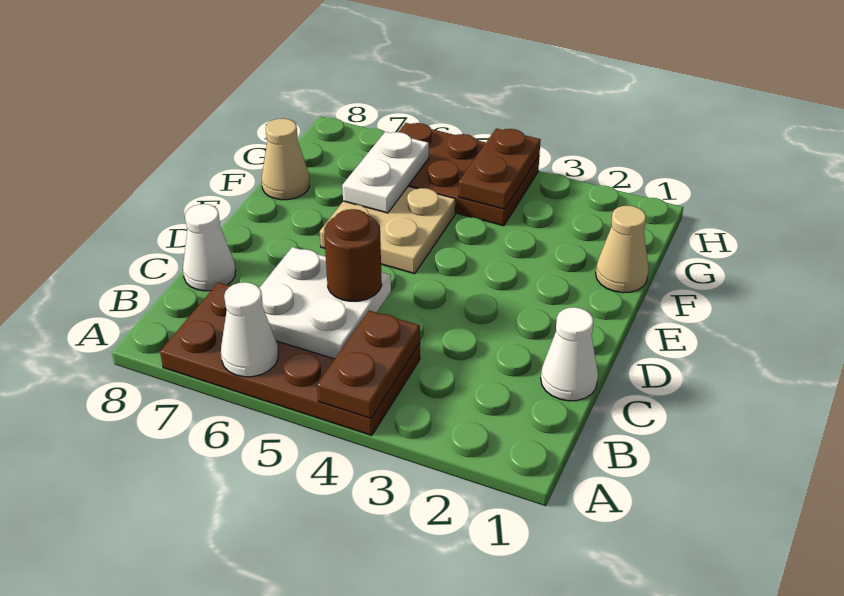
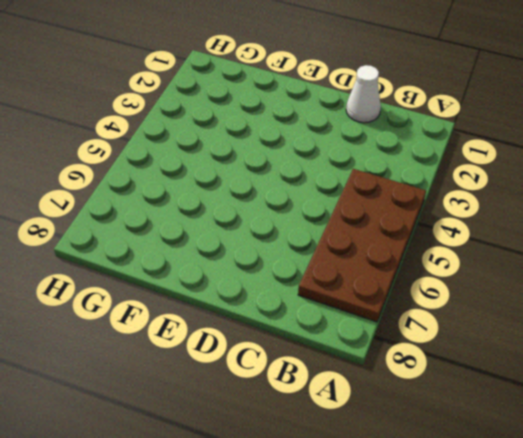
none -> white cone C8 level 1
none -> tan plate E5:F6 level 1
none -> tan cone F1 level 1

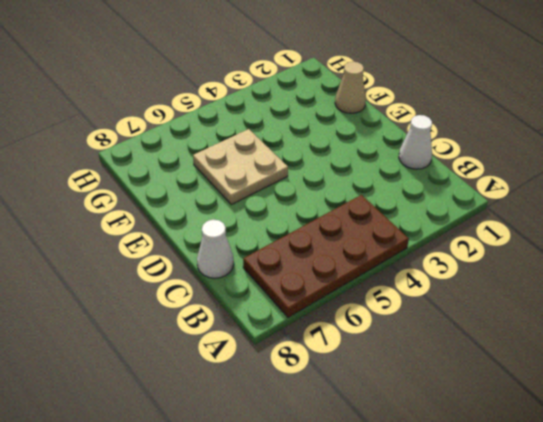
none -> tan cone F8 level 1
none -> brown plate G4:H6 level 1
none -> brown plate A4:B4 level 2

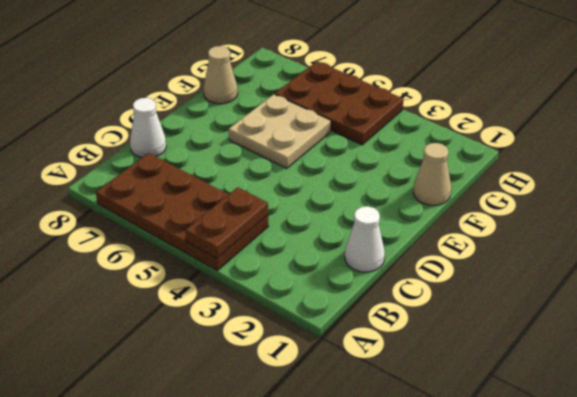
none -> white cone A6 level 2
none -> white plate B5:C6 level 2
none -> white plate F6:G6 level 2

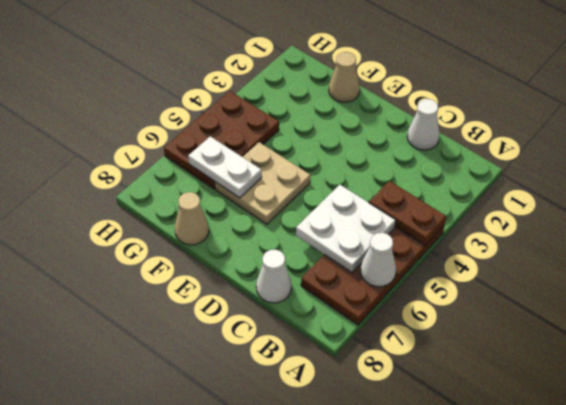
none -> brown plate G4:H4 level 2
none -> brown round brick C5 level 3

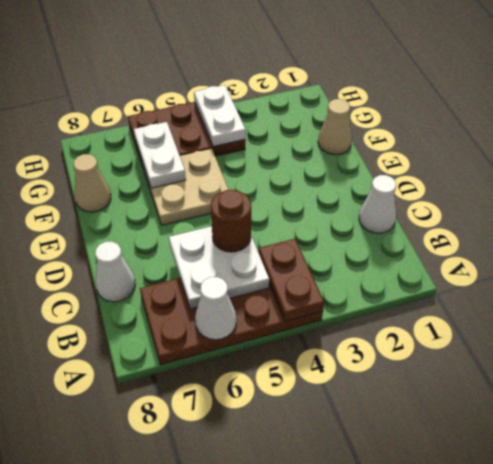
white plate G4:H4 level 2 -> brown plate G4:H4 level 2

